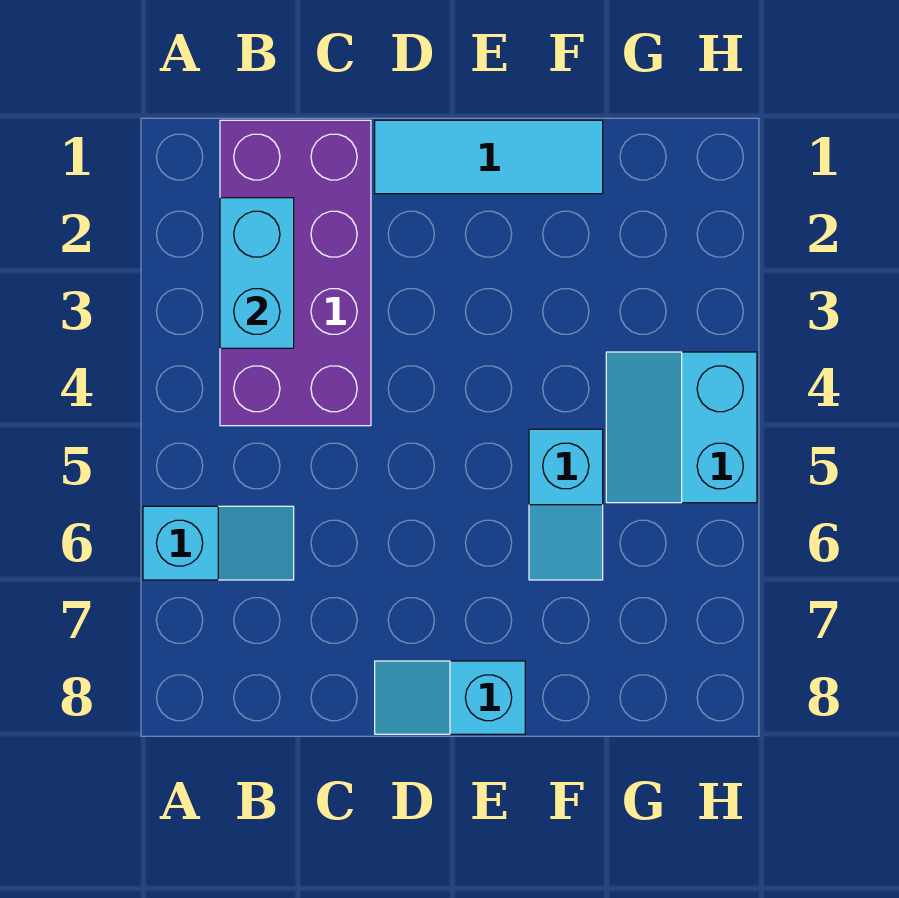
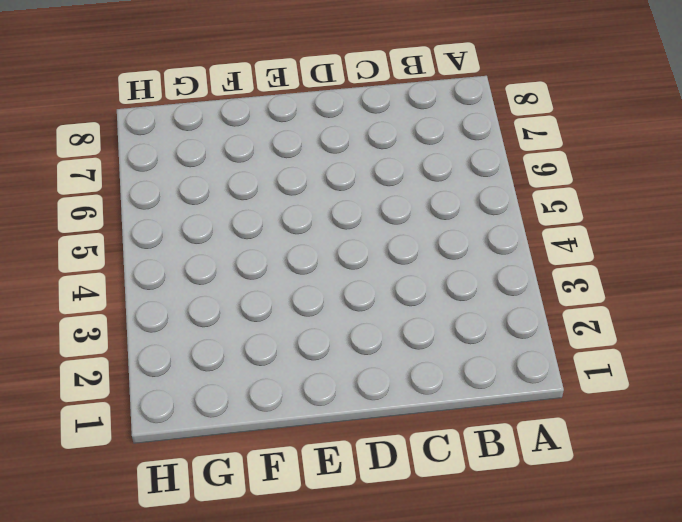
none -> cyan slope A6:B6 level 1 top A
none -> purple brick B1:C4 level 1

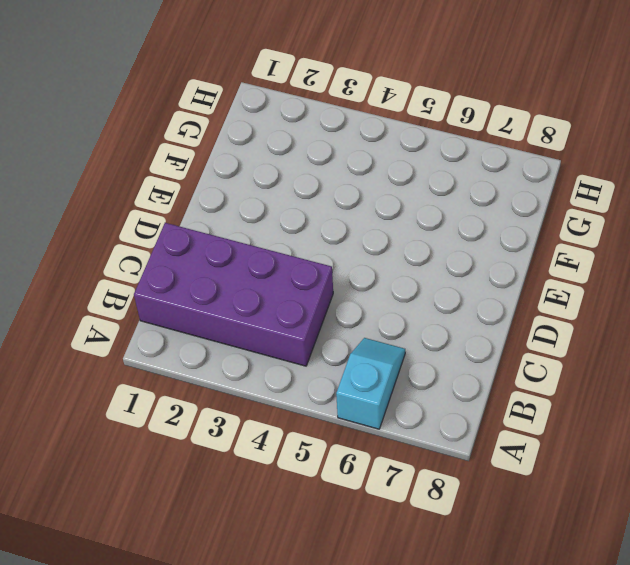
none -> cyan tile D1:F1 level 1
none -> cyan slope D8:E8 level 1 top E

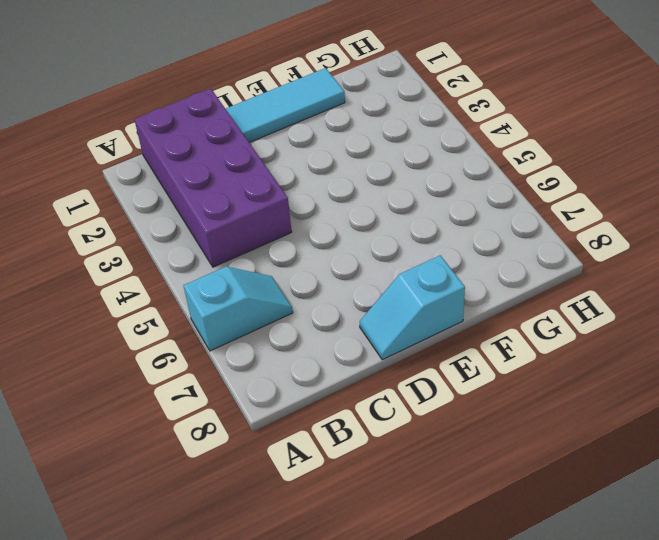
none -> cyan slope F5:F6 level 1 top 5
none -> cyan slope G4:H5 level 1 top H

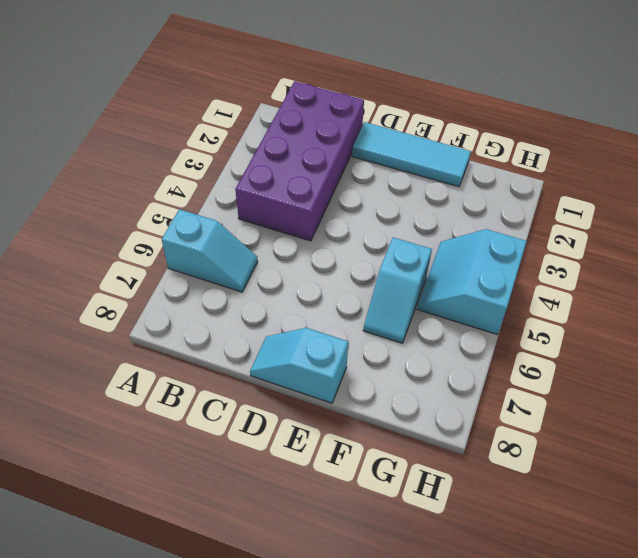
none -> cyan brick B2:B3 level 2

